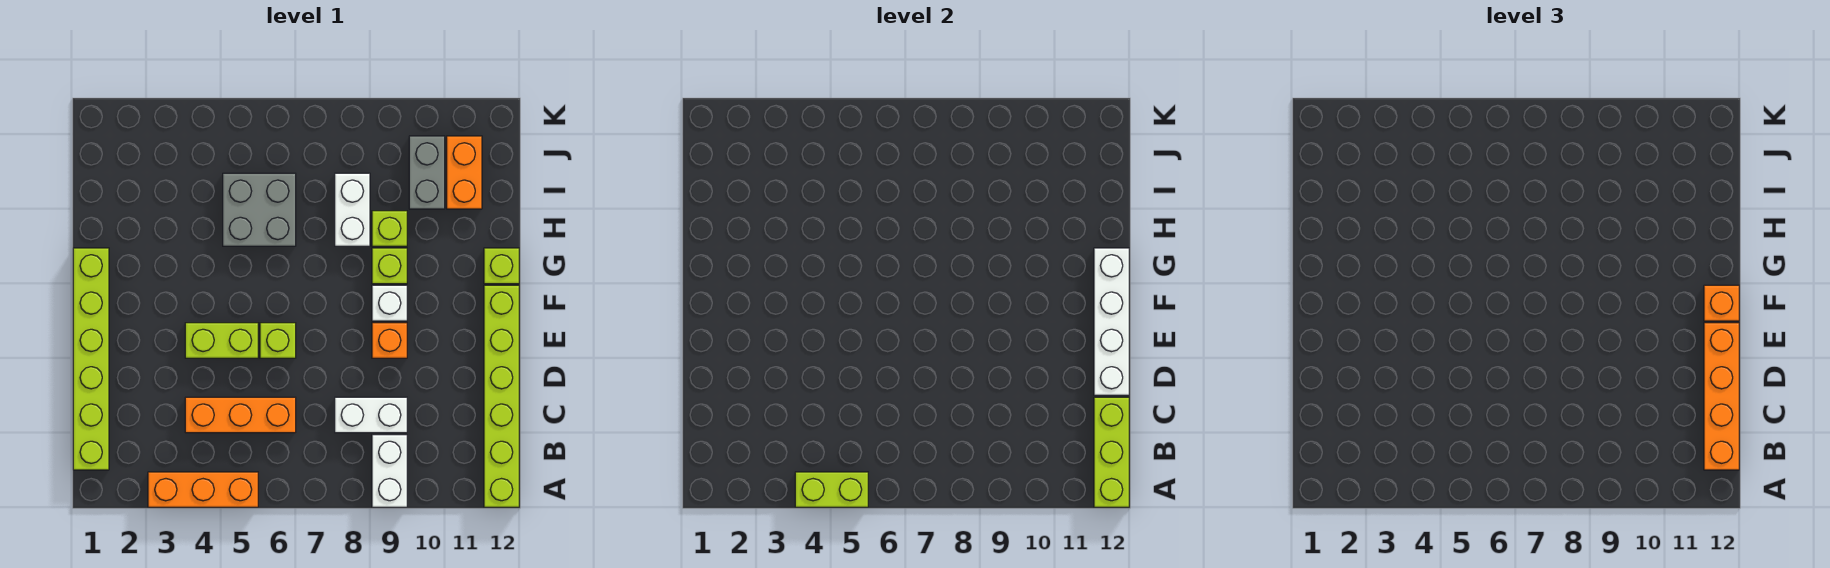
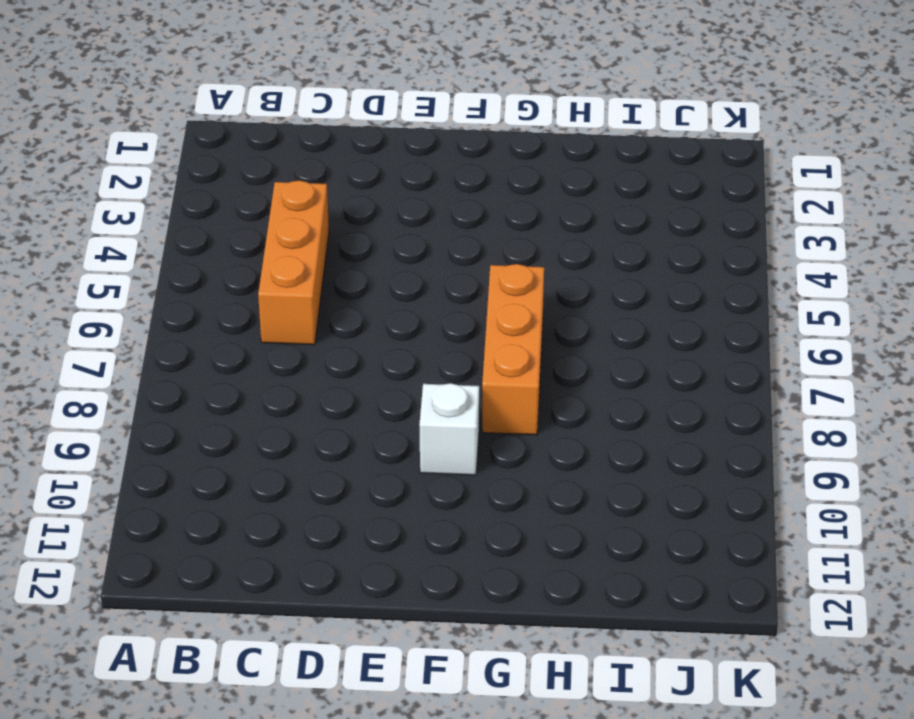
orange brick G6:G8 level 1 -> orange brick A3:A5 level 1
none -> white brick A9:B9 level 1
none -> lime brick A12:F12 level 1
none -> lime brick B1:G1 level 1

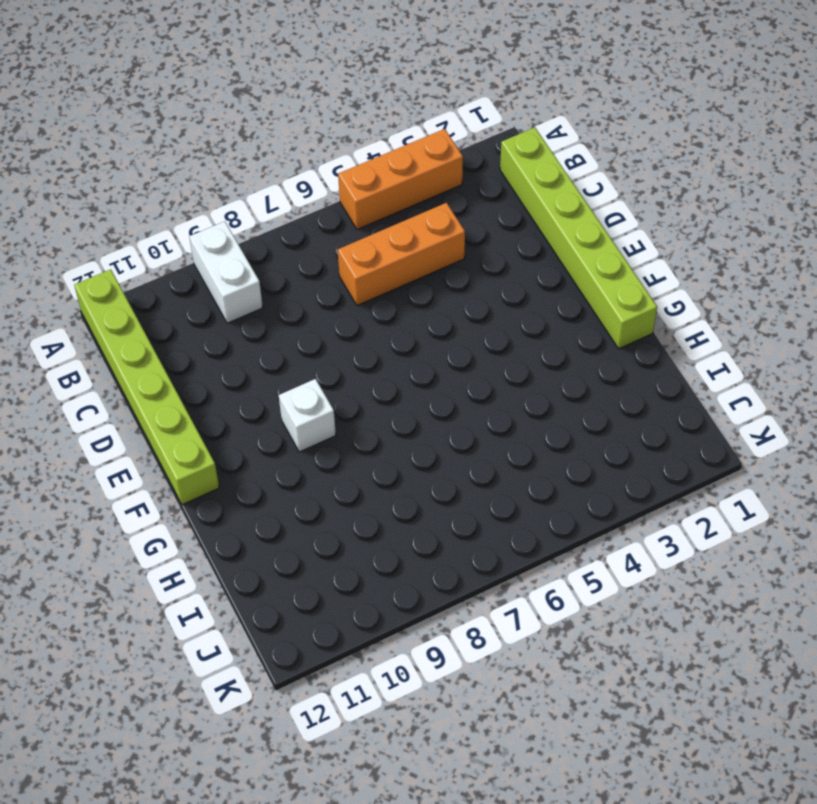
none -> white brick C8:C9 level 1
none -> lime brick E4:E5 level 1
none -> lime brick E6 level 1

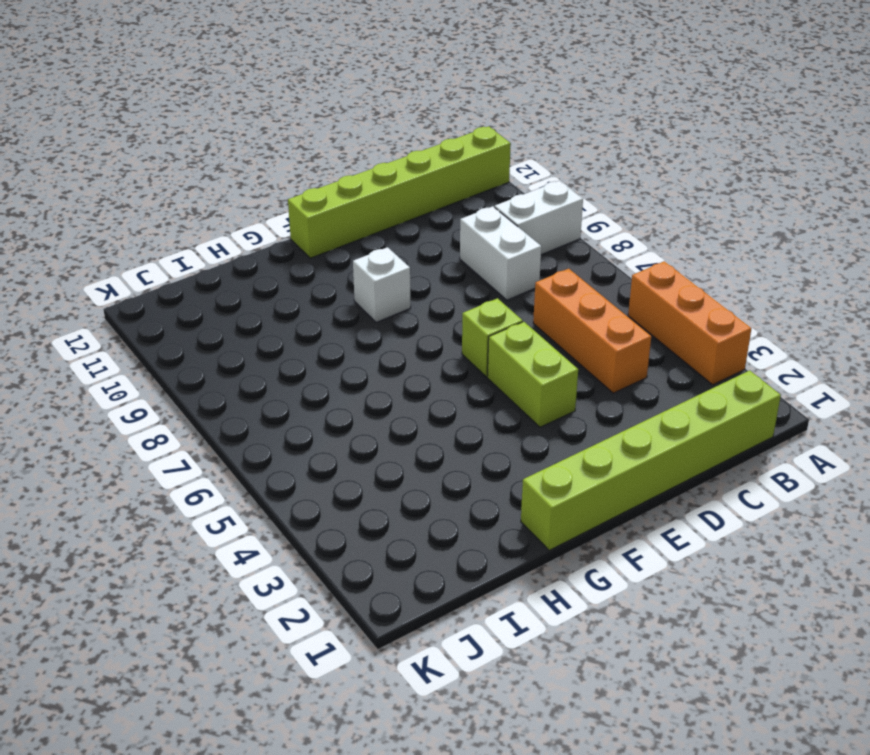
none -> orange brick E9 level 1
none -> lime brick G9 level 1
none -> lime brick G12 level 1

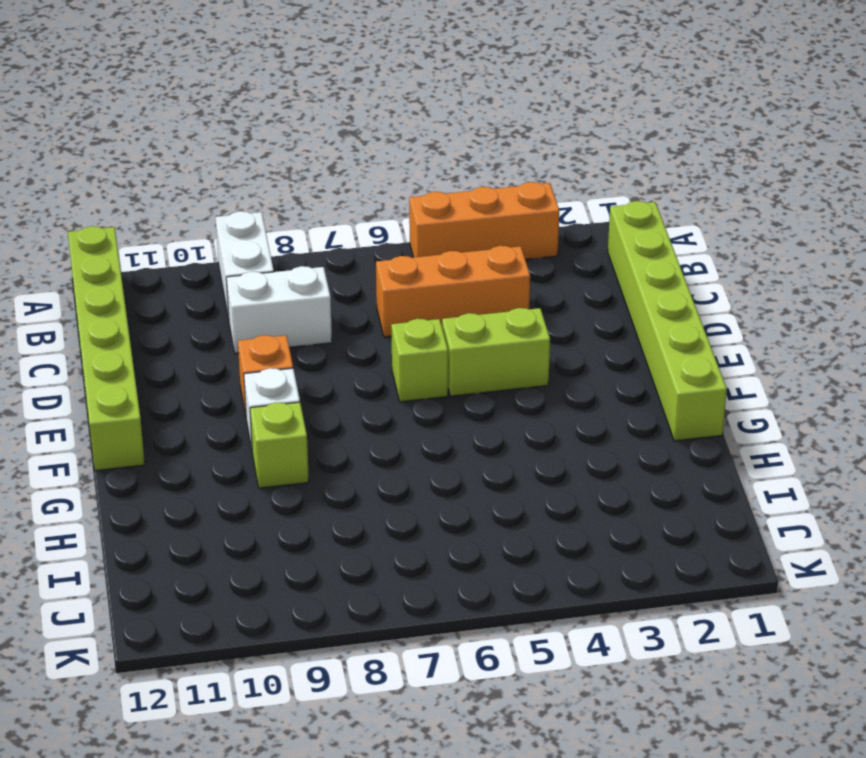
none -> lime brick G12 level 1
none -> grey brick H5:I6 level 1
none -> white brick H8:I8 level 1

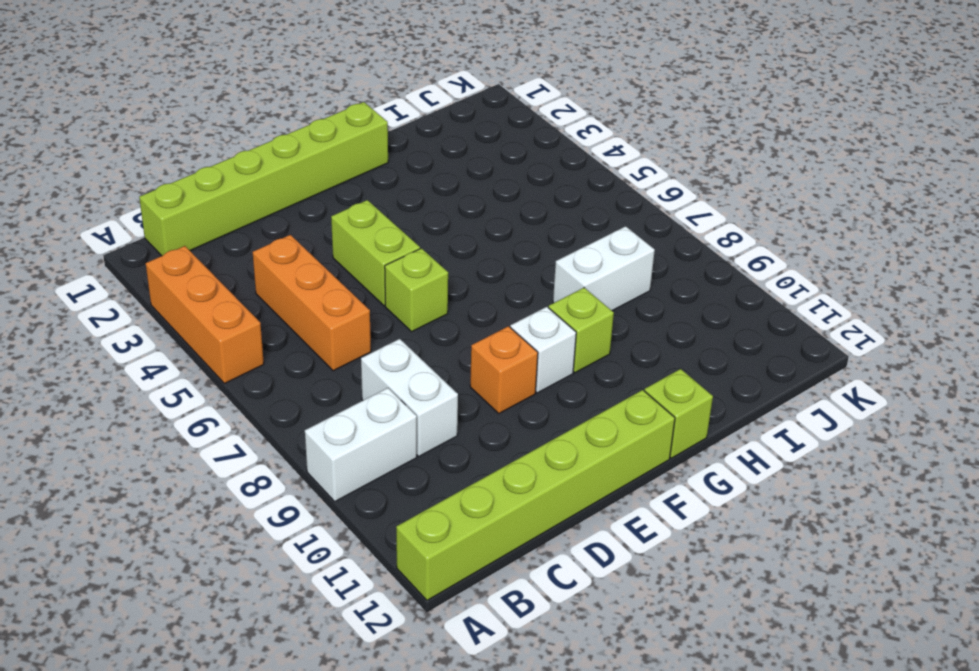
none -> grey brick H5:I6 level 1
none -> lime brick H9 level 1
none -> grey brick I10:J10 level 1

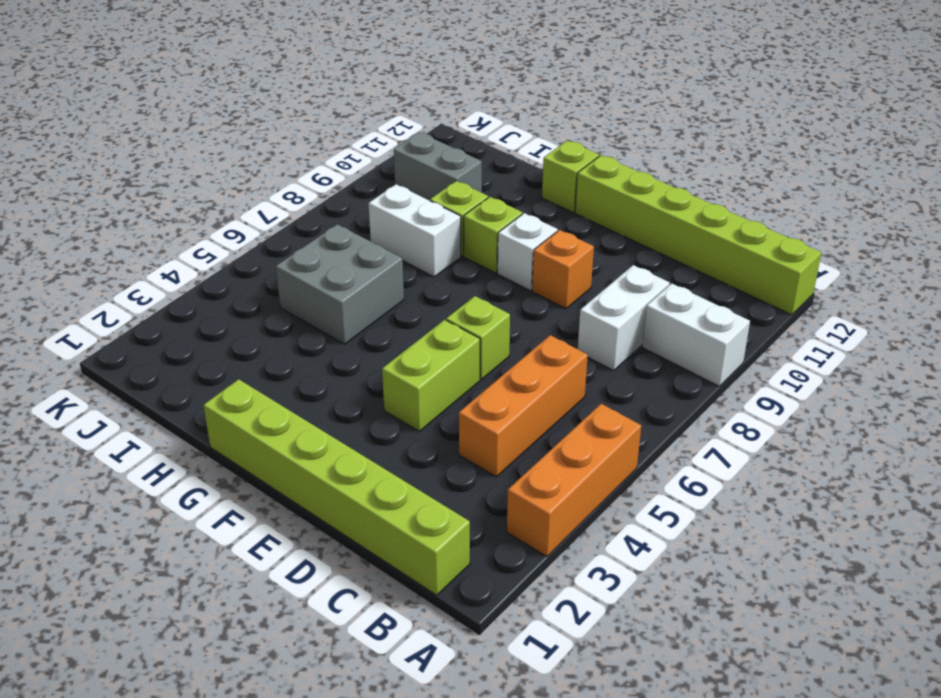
none -> orange brick I11:J11 level 1
none -> lime brick A4:A5 level 2
none -> lime brick A12:C12 level 2

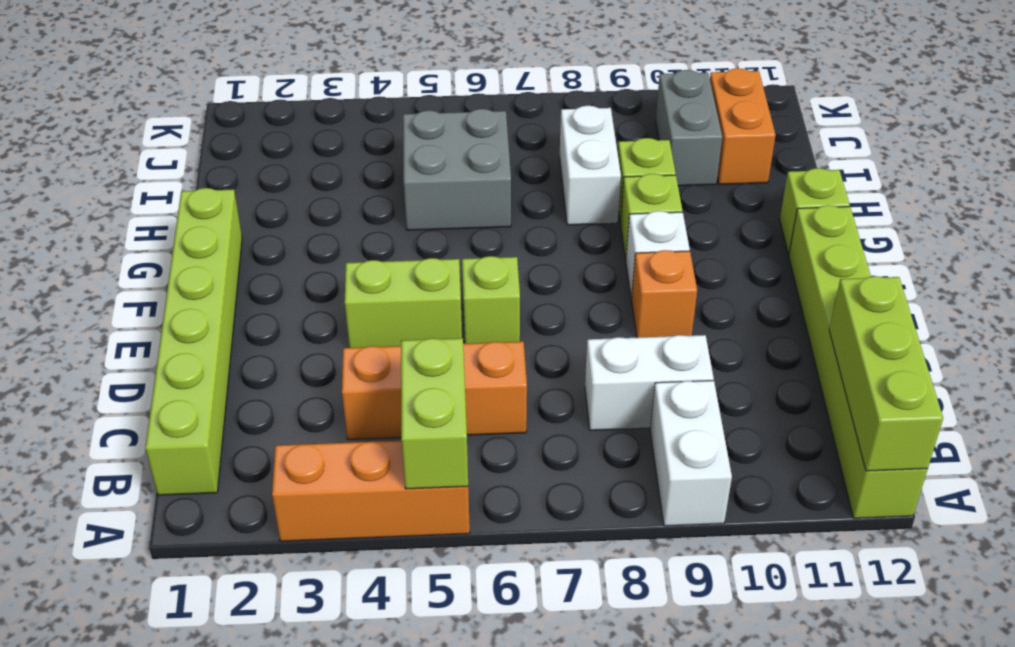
lime brick A5:B5 level 2 -> lime brick A4:A5 level 2
none -> white brick D12:G12 level 2
none -> orange brick B12:E12 level 3
none -> orange brick F12 level 3

